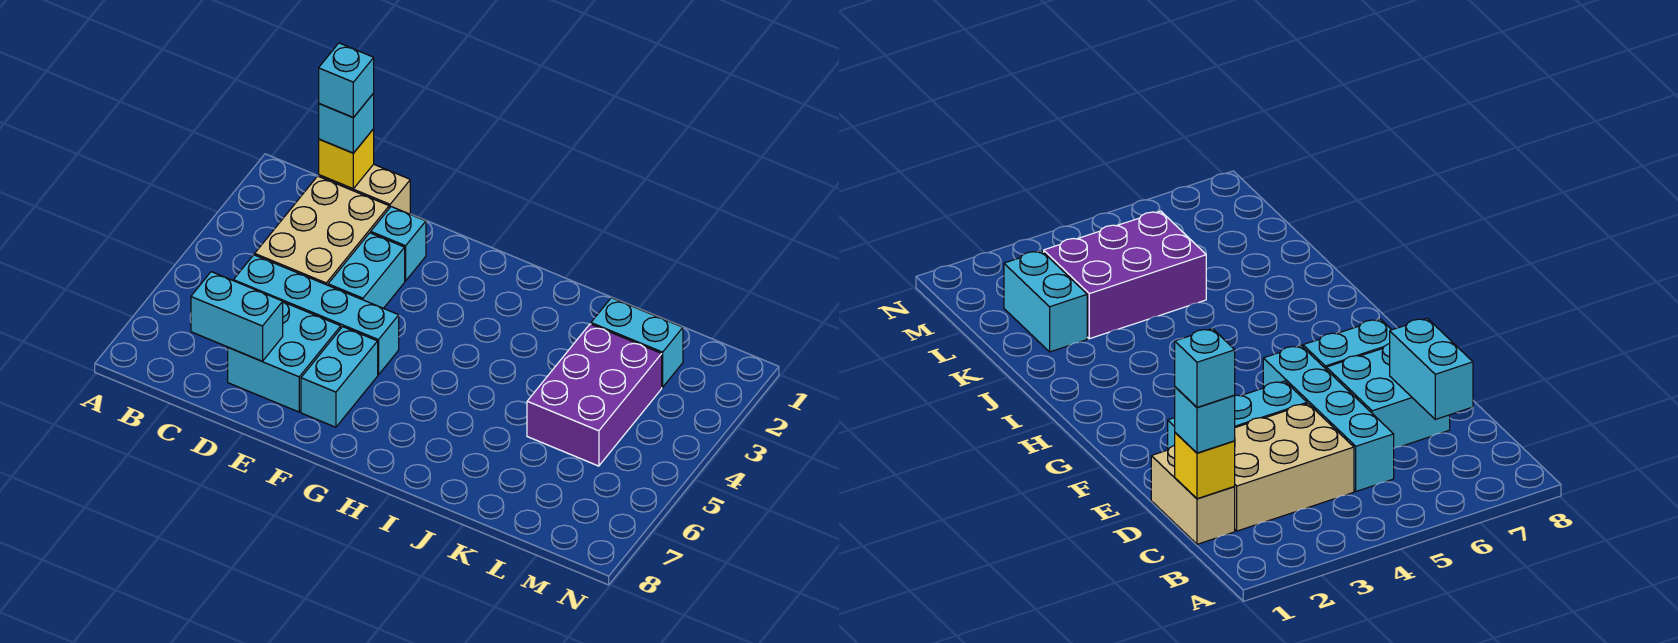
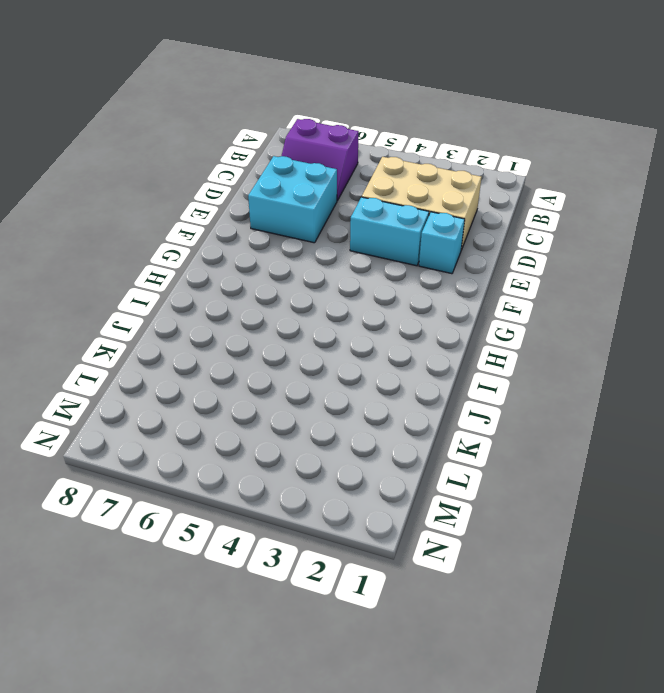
purple slope B6:C7 level 1 top B -> none
none -> tan brick C1:D1 level 1
none -> cyan brick C5:F5 level 1
none -> cyan brick F6:F7 level 1

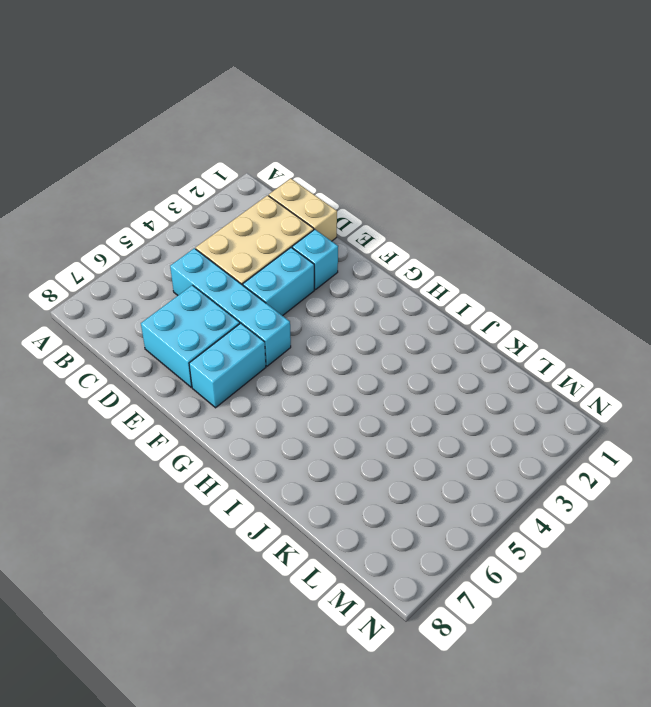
none -> cyan brick K2:L2 level 1
none -> purple brick K3:L5 level 1
none -> yellow brick C1 level 2

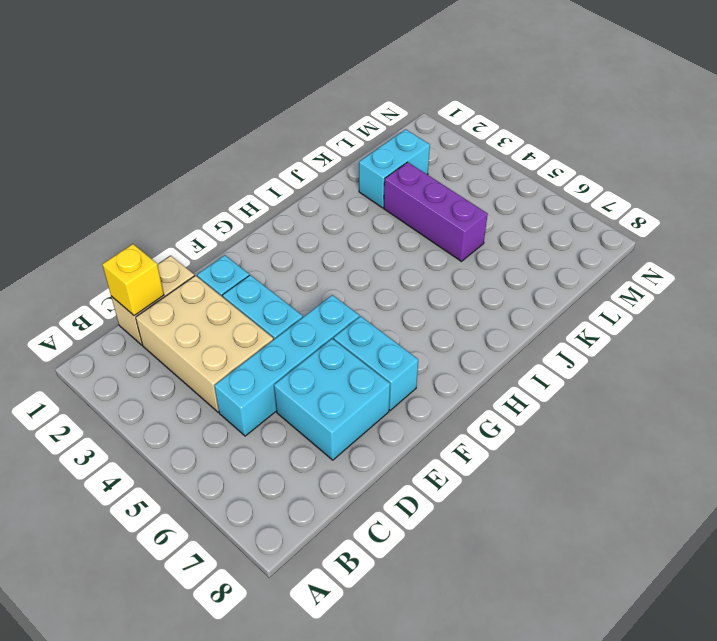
purple brick K3:K5 level 1 -> purple brick K3:L5 level 1
none -> cyan brick C7:D7 level 2
none -> cyan brick C1 level 3
none -> cyan brick C1 level 4

